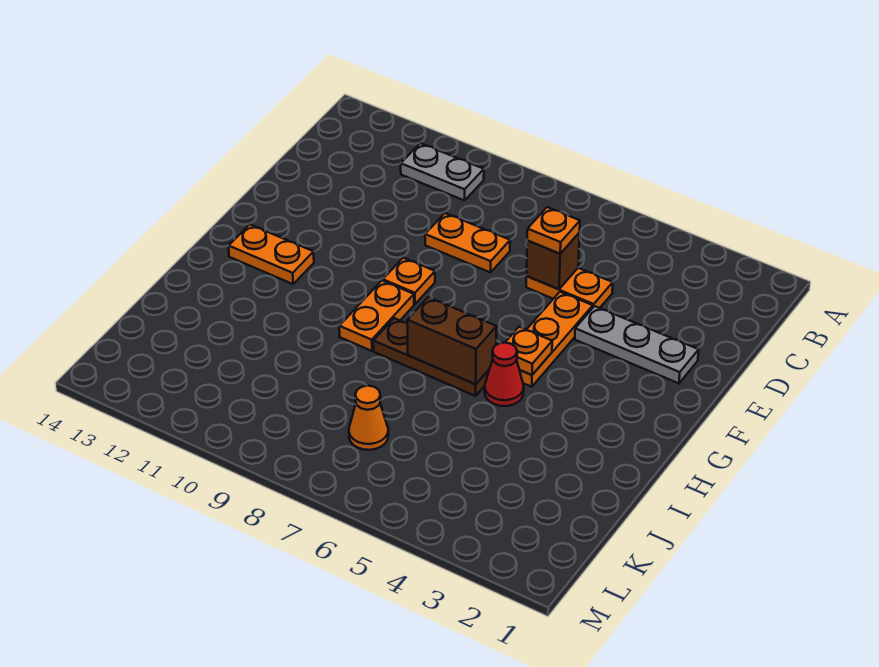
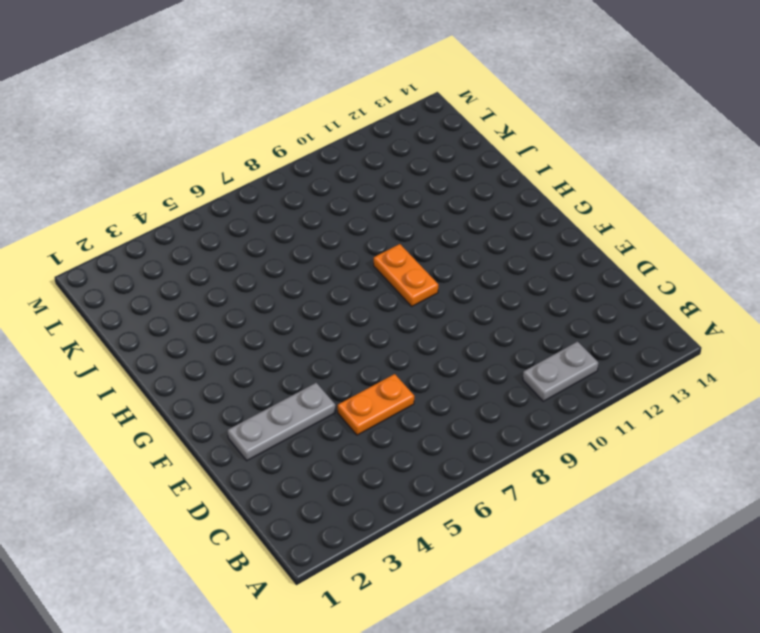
none -> orange plate D8:D9 level 1
none -> orange plate E5:G5 level 1
none -> orange plate F9 level 1

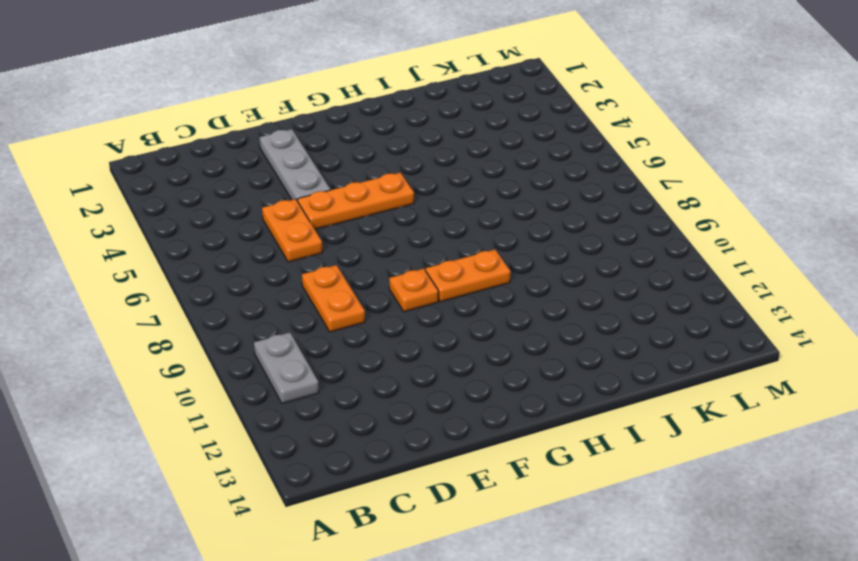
none -> orange plate G12:G13 level 1
none -> red cone H5 level 1
none -> brown plate H6:H8 level 1

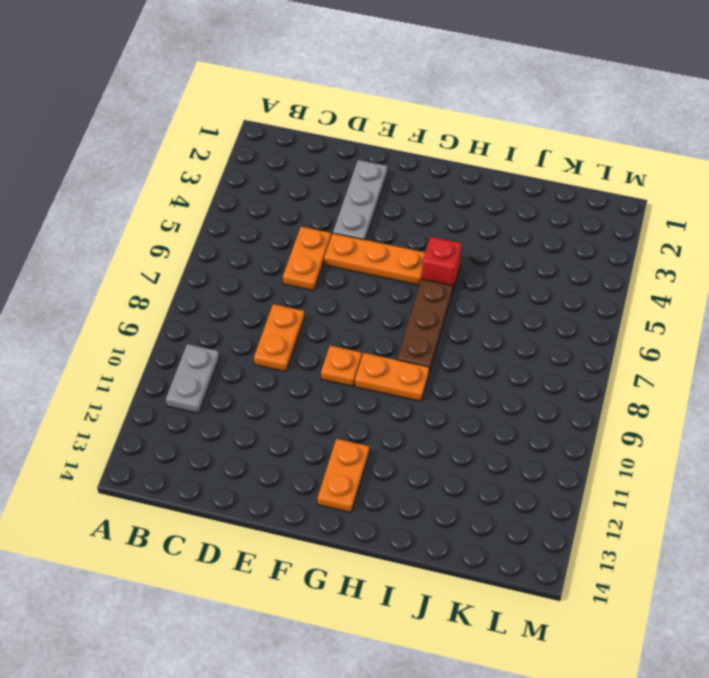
red brick H5 level 1 -> red cone H5 level 1
none -> orange cone K7 level 1
none -> brown brick D6 level 2
none -> orange plate G5 level 2

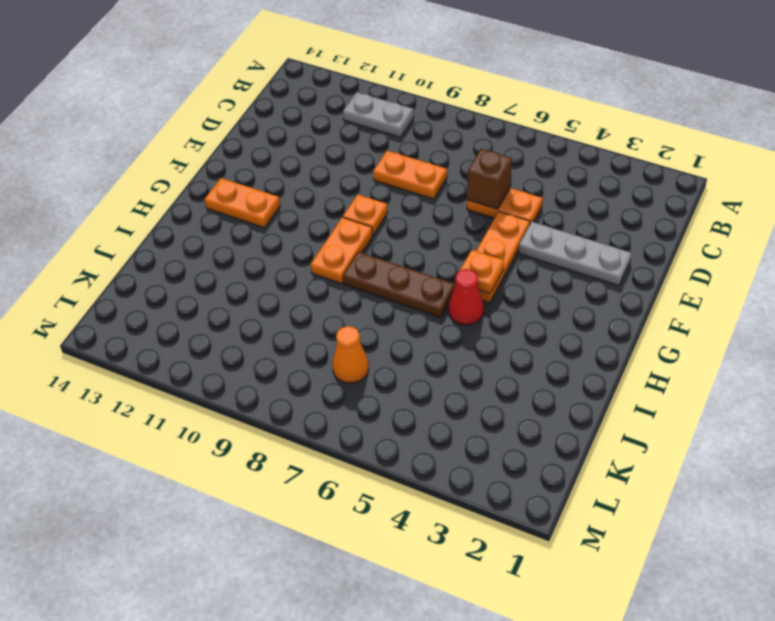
none -> brown brick H6:H7 level 2
none -> orange plate D6 level 3

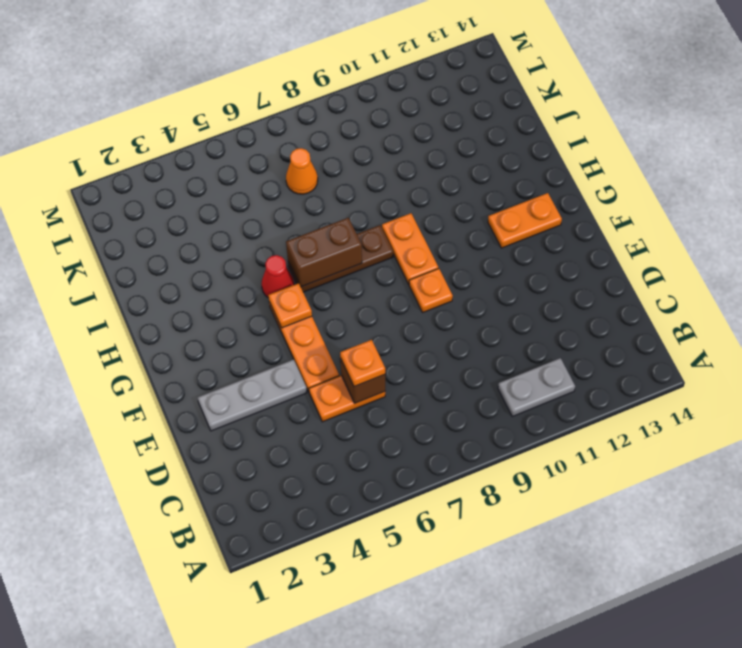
none -> orange plate D8:D9 level 1

